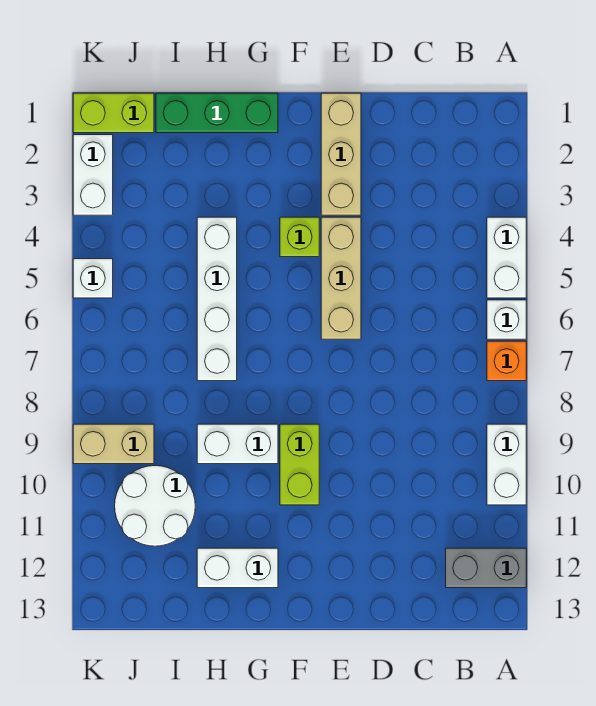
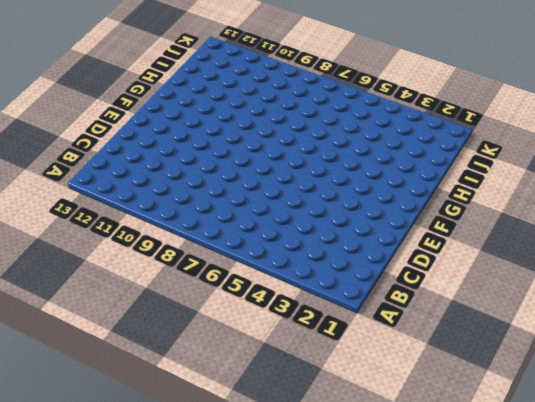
none -> white brick A4:A5 level 1
none -> white brick A6 level 1
none -> orange brick A7 level 1

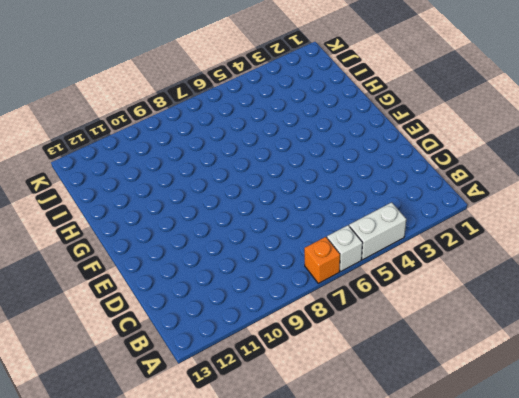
none -> white brick A9:A10 level 1
none -> grey brick A12:B12 level 1
none -> tan brick E1:E3 level 1

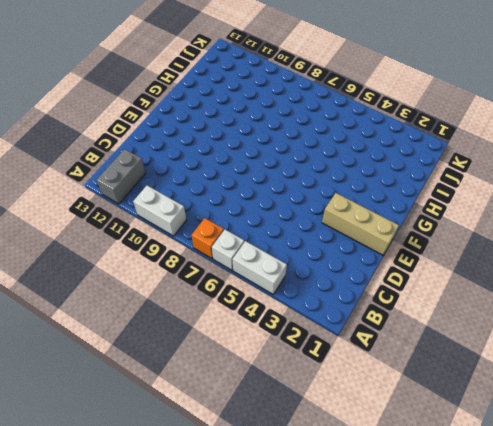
none -> tan brick E4:E6 level 1
none -> lime brick F4 level 1
none -> lime brick F9:F10 level 1

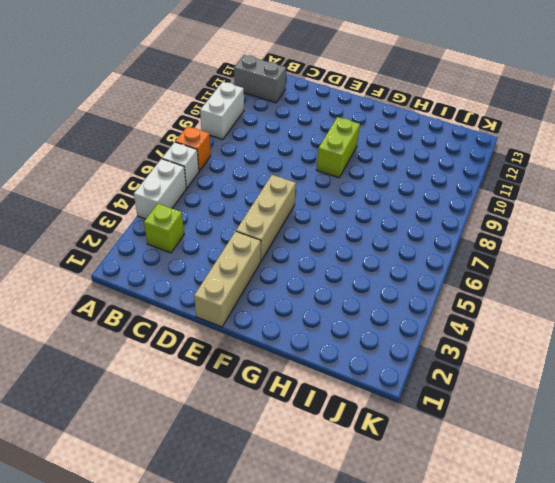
lime brick B3 level 1 -> lime brick F4 level 1
none -> green brick G1:I1 level 1
none -> white brick G9:H9 level 1
none -> white brick G12:H12 level 1

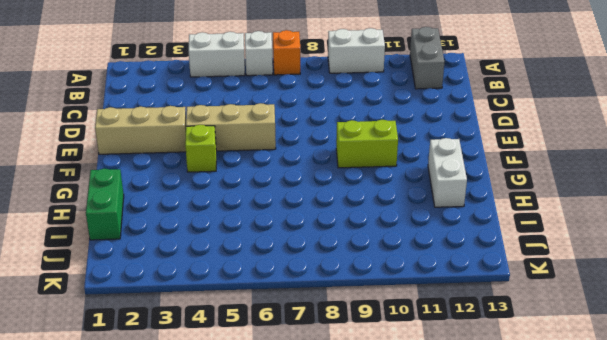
green brick H1:I1 level 1 -> green brick G1:I1 level 1
none -> white brick G9:H9 level 1
none -> white brick H4:H7 level 1
none -> white round brick I10:J11 level 1

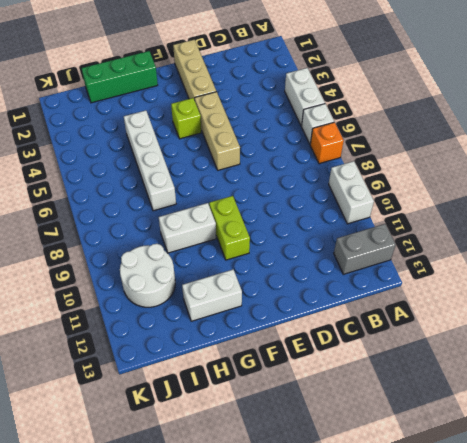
none -> lime brick J1:K1 level 1
none -> tan brick J9:K9 level 1
none -> white brick K2:K3 level 1

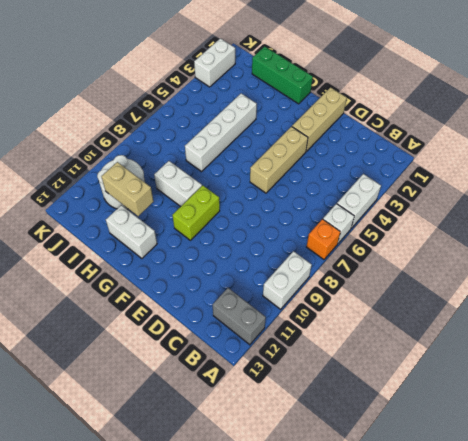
tan brick H11:I11 level 2 -> tan brick J9:K9 level 1
none -> lime brick F4 level 1
none -> lime brick J1:K1 level 1
none -> white brick K5 level 1

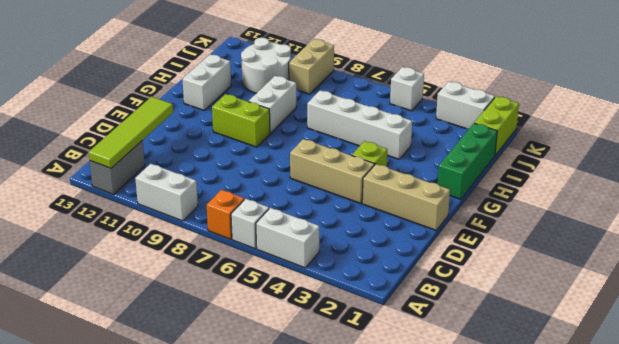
lime tile A12:D12 level 2 -> none

